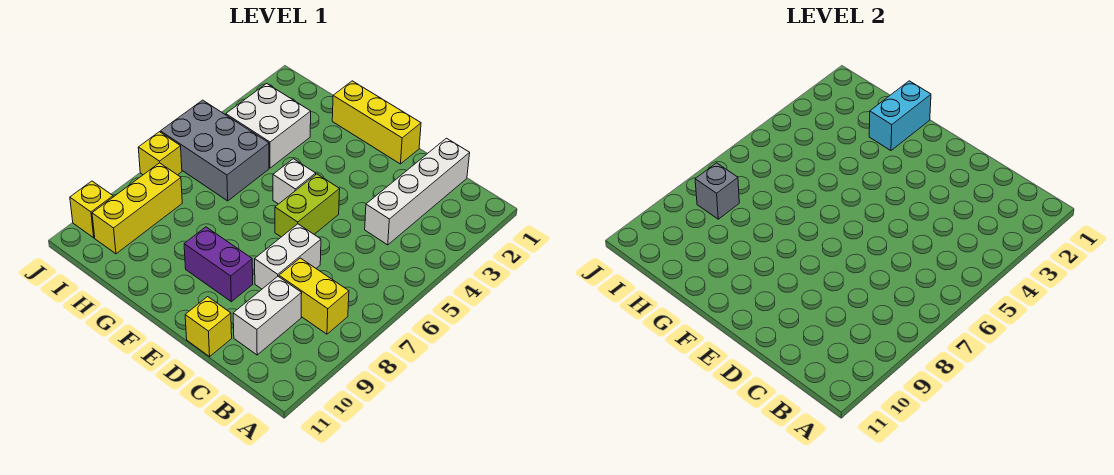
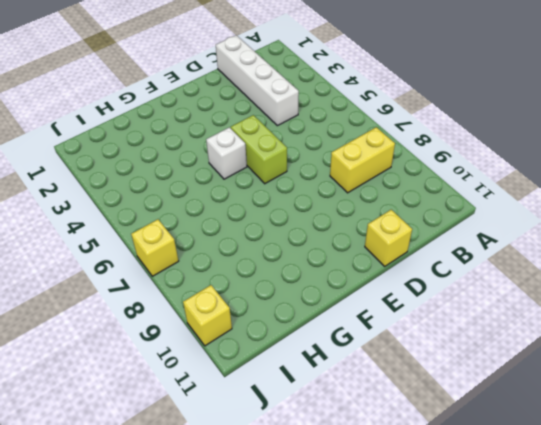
none -> white brick C9:C10 level 1
none -> white brick D7:D8 level 1
none -> yellow brick E1:G1 level 1

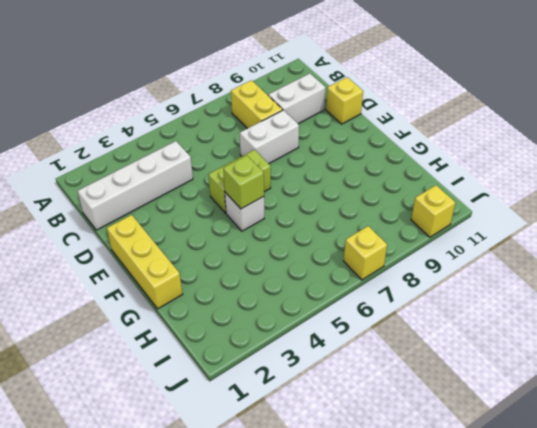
lime brick F5 level 2 -> none
none -> purple brick E9:F9 level 1
none -> white brick H3:I4 level 1
none -> grey brick H5:J6 level 1

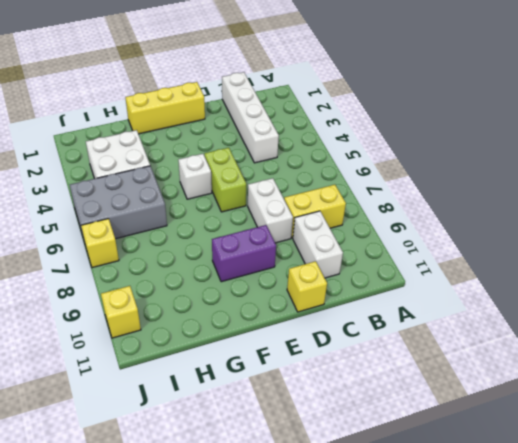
none -> yellow brick I8:I10 level 1
none -> cyan brick G1:G2 level 2
none -> grey brick I8 level 2

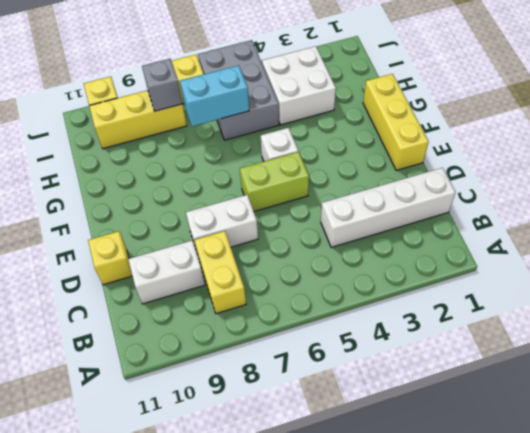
cyan brick H6:H7 level 2 -> cyan brick G1:G2 level 2
none -> purple brick E9:F9 level 1

